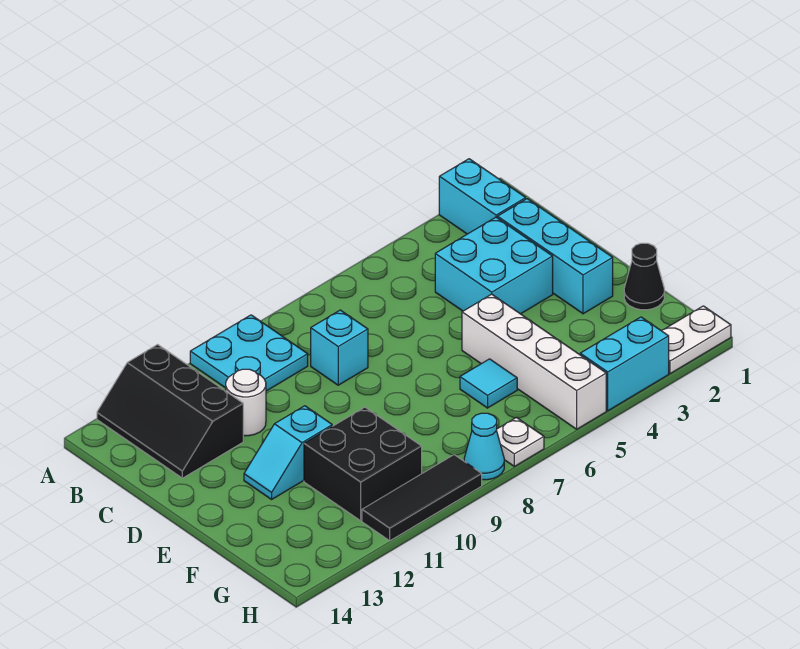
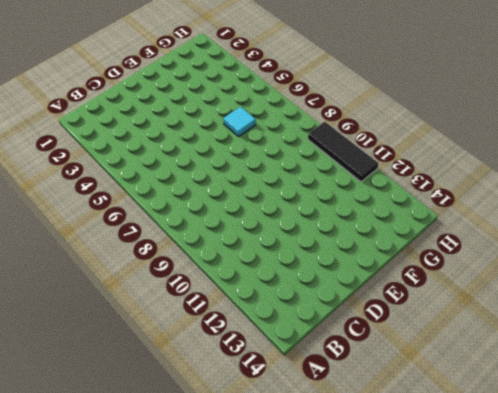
none -> cyan brick A2:B2 level 1
none -> cyan plate A9:B10 level 1
none -> black slope A12:C13 level 1 top 12

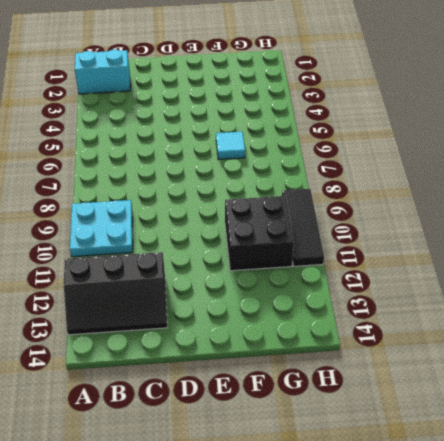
none -> cyan brick C2:E2 level 1
none -> cyan brick C3:D4 level 1
none -> cyan brick C8 level 1

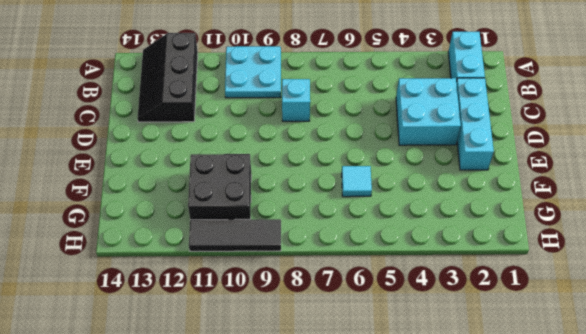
none -> white round brick C11 level 1
none -> white brick E5:H5 level 1
none -> cyan slope E11:E12 level 1 top 11

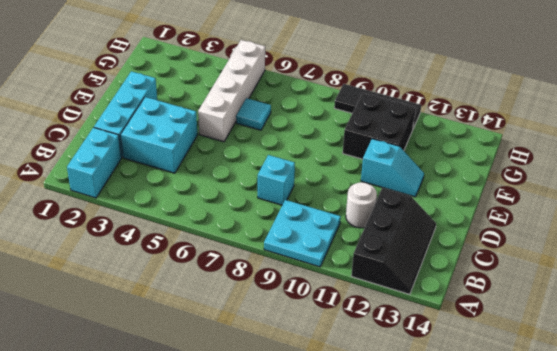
none -> black cone F1 level 1
none -> white plate H1:H2 level 1
none -> cyan brick H3:H4 level 1

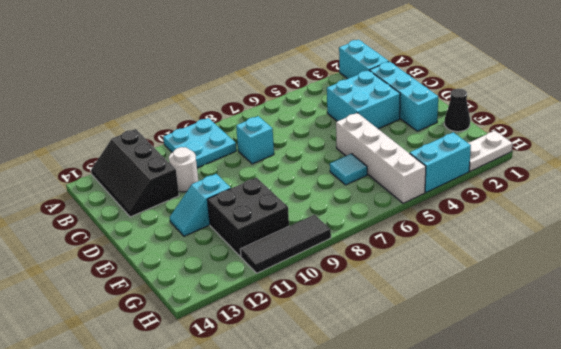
none -> white plate H7 level 1
none -> cyan cone H8 level 1

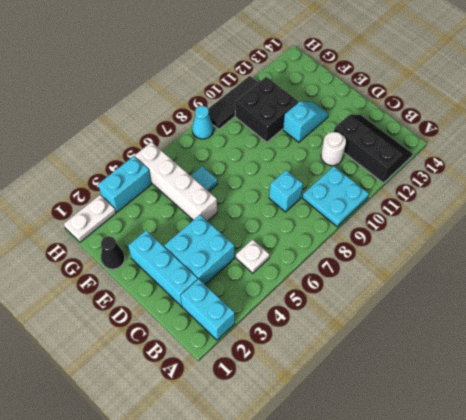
white plate B5 level 1 -> white plate H7 level 1

